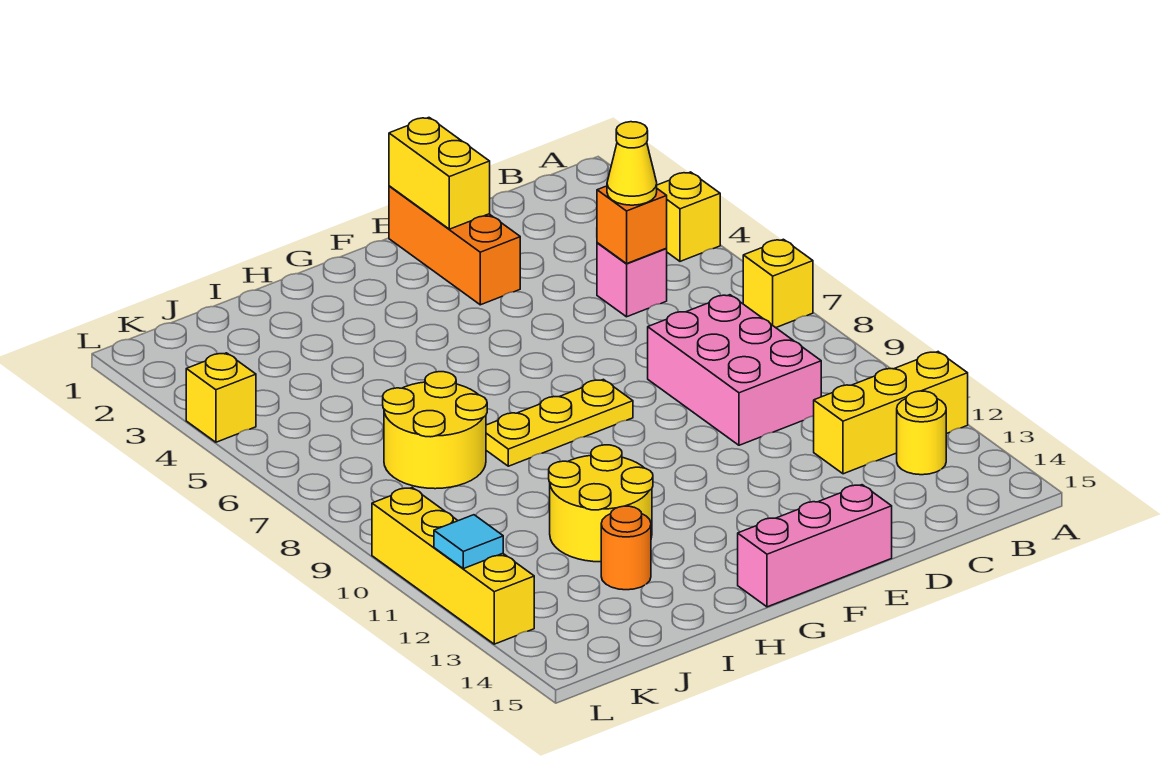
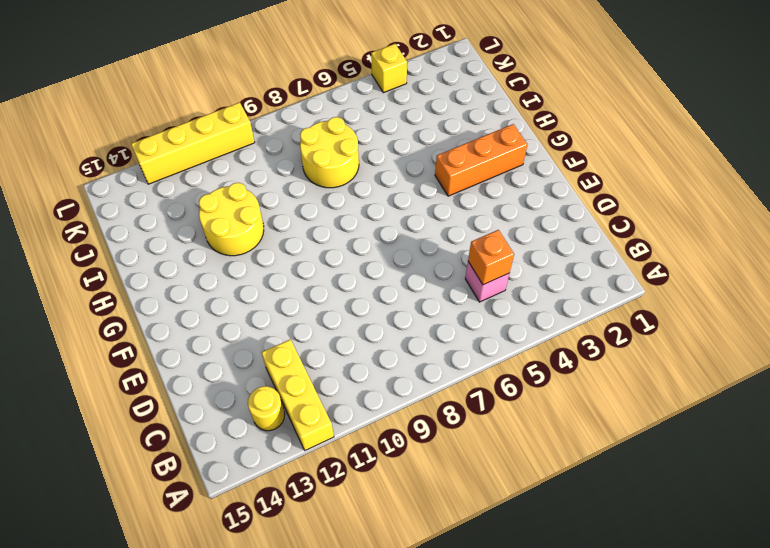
orange brick G2:G4 level 1 -> orange brick E1:E3 level 1
none -> yellow brick A4 level 1
none -> yellow brick A7 level 1
none -> pink brick C8:D10 level 1

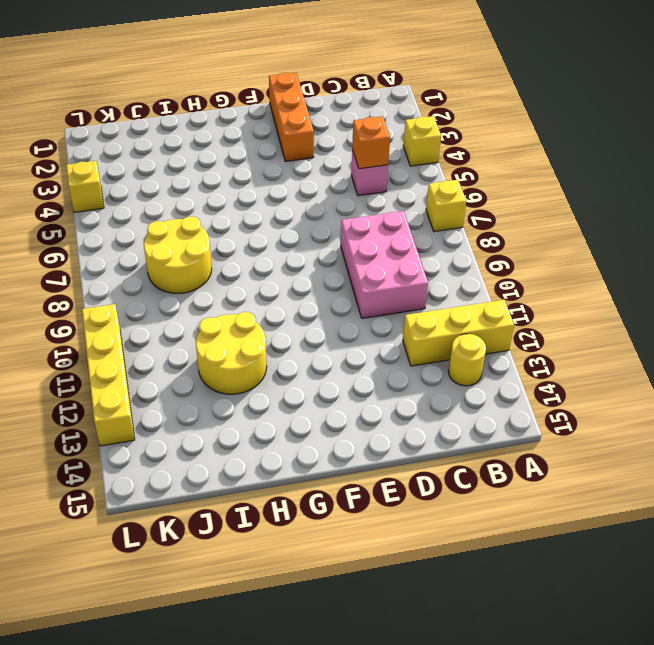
none -> pink brick E15:G15 level 1
none -> yellow plate F8:H8 level 1
none -> orange round brick I13 level 1

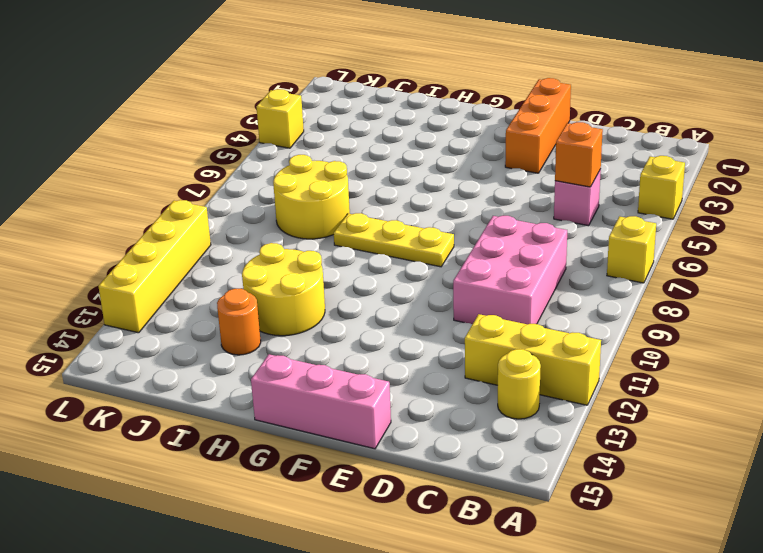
none -> yellow brick E1:E2 level 2
none -> cyan tile L12 level 2
none -> yellow cone C5 level 3

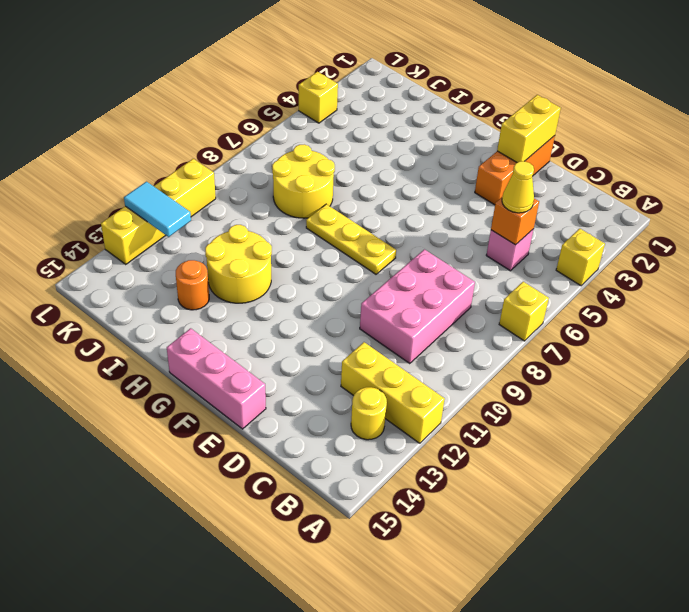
cyan tile K12:L12 level 2 -> cyan tile L12 level 2

